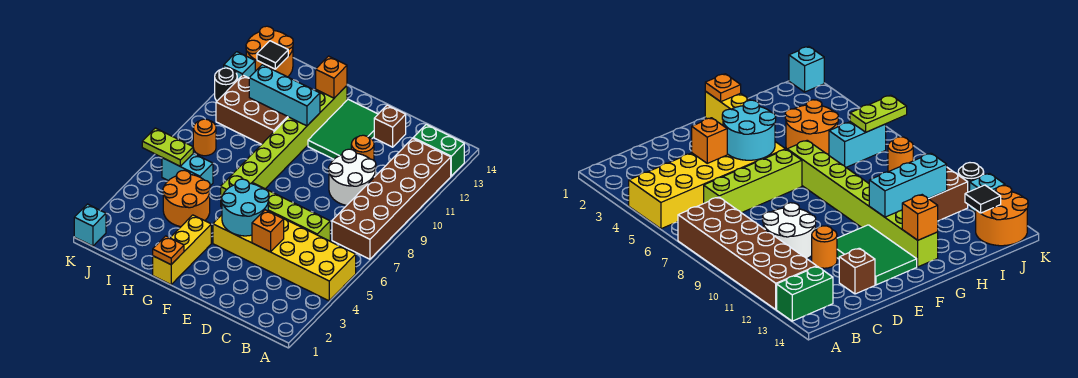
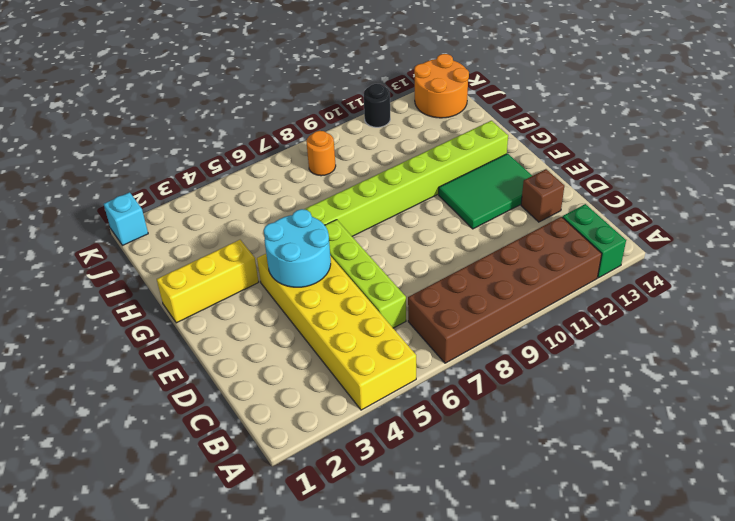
none -> white round brick C9:D10 level 1
none -> orange round brick D11 level 1
none -> orange round brick H4:I5 level 1

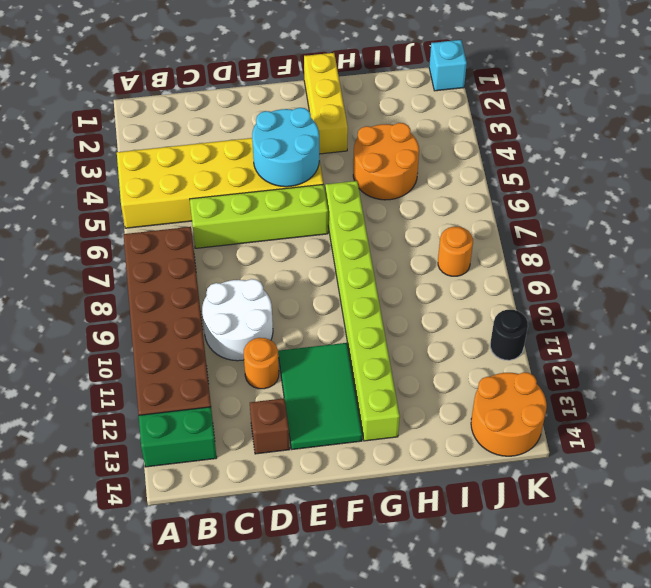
none -> brown brick H10:J11 level 1
none -> cyan brick I6:J6 level 1
none -> cyan brick K12 level 1

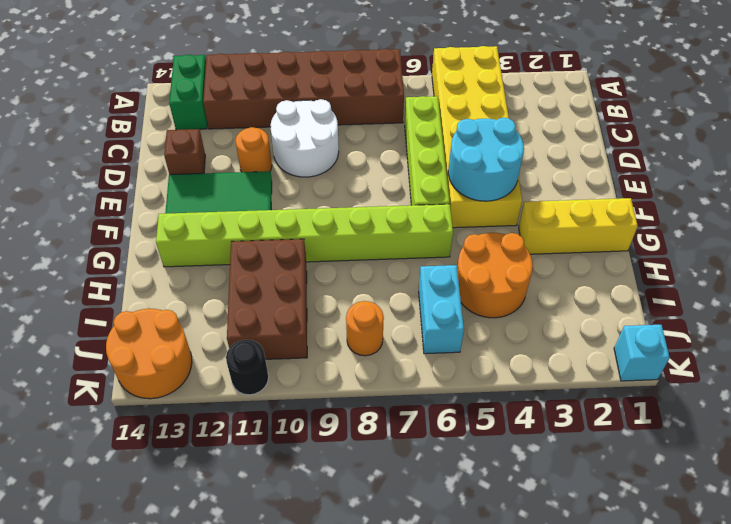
none -> cyan brick K12 level 1
none -> orange brick D4 level 2
none -> orange plate G1 level 2

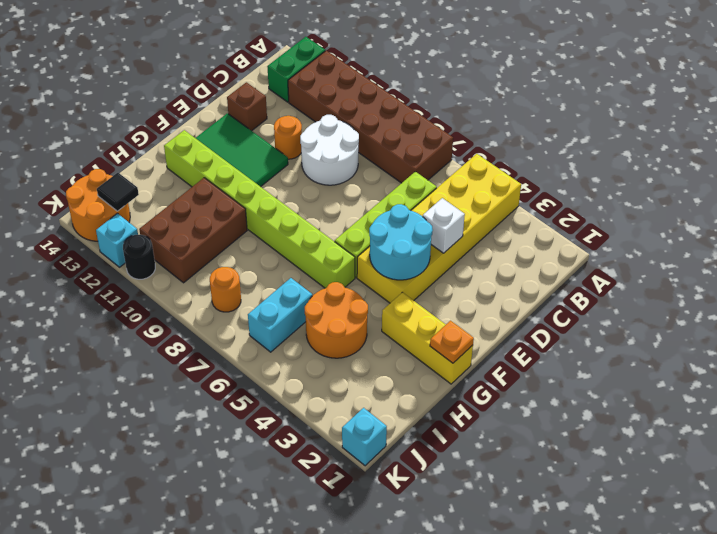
white brick D4 level 2 -> orange brick D4 level 2
none -> cyan brick G11:I11 level 2
none -> orange brick G13 level 2
none -> lime plate J6:K6 level 2

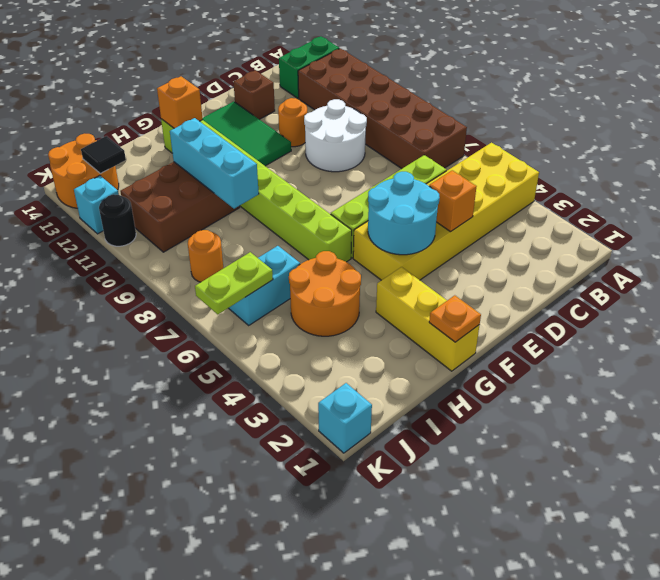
cyan brick H9:H11 level 2 -> cyan brick G11:I11 level 2

